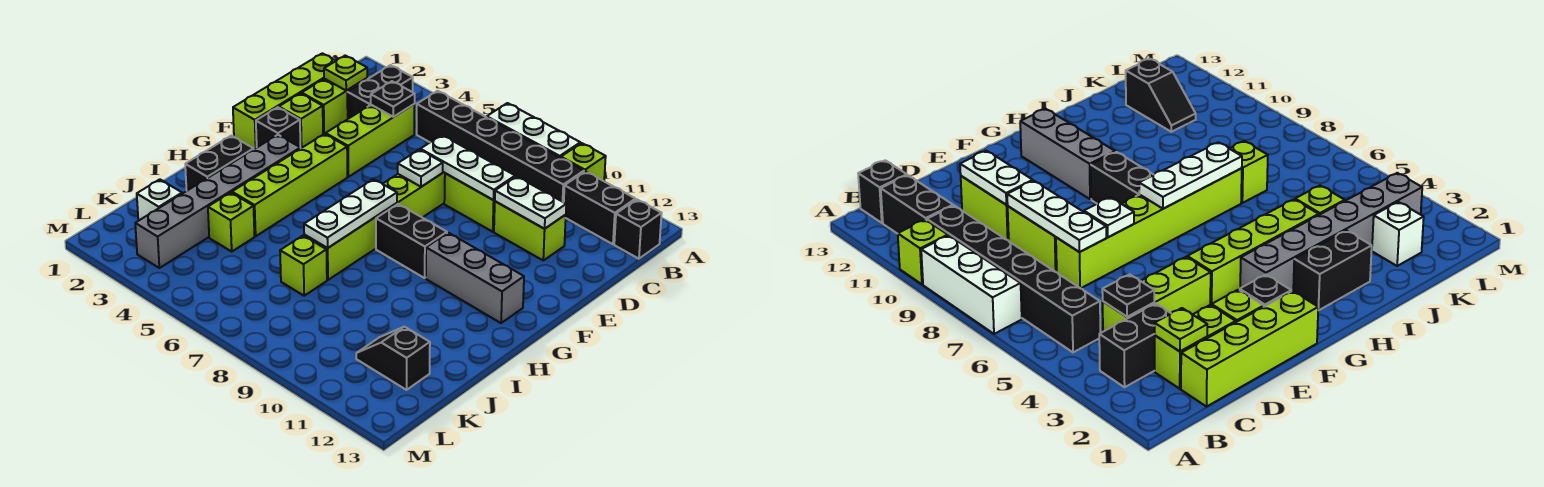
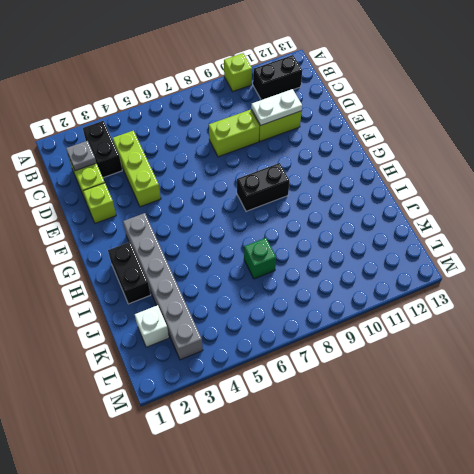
grey plate C2 level 2 -> lime plate C2 level 2
green brick J7 level 1 -> lime brick J7 level 1
none -> white brick A7:A9 level 1
none -> black brick B5:B10 level 1
none -> black brick B13 level 1

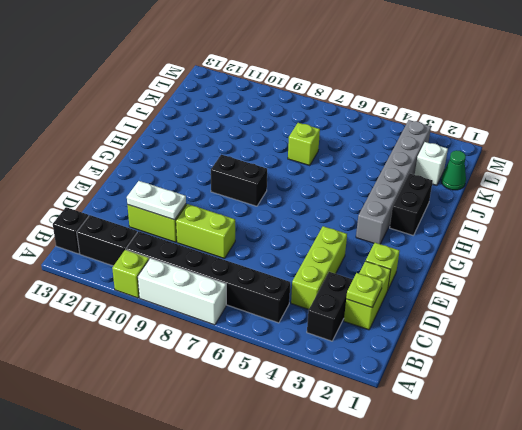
green cone K1 level 1 -> none
none -> lime brick C1:F1 level 1
none -> lime brick D7:I7 level 1
none -> black brick F2 level 1

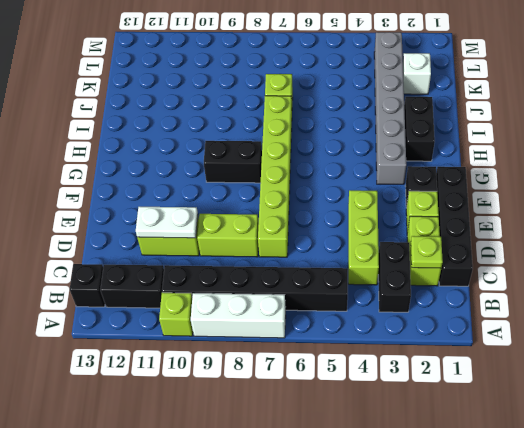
black brick C1:F1 level 1 -> lime brick C1:F1 level 1
none -> lime brick F4:I4 level 1
none -> grey brick G10:G12 level 1
none -> lime brick J4 level 1

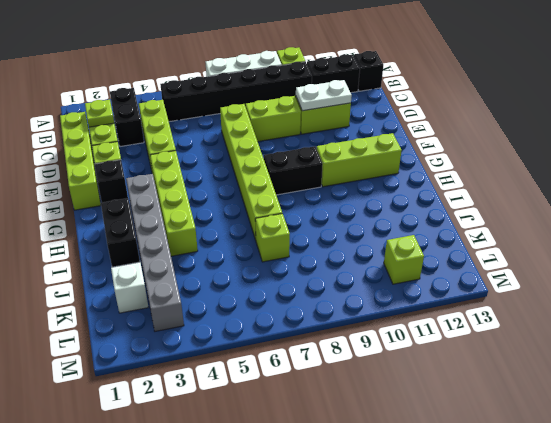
lime brick G10:G12 level 1 -> grey brick G10:G12 level 1
lime brick L11 level 1 -> lime brick J4 level 1
none -> black slope K11:K12 level 1 top 12
none -> black plate C4 level 2
none -> white plate D7:D9 level 2

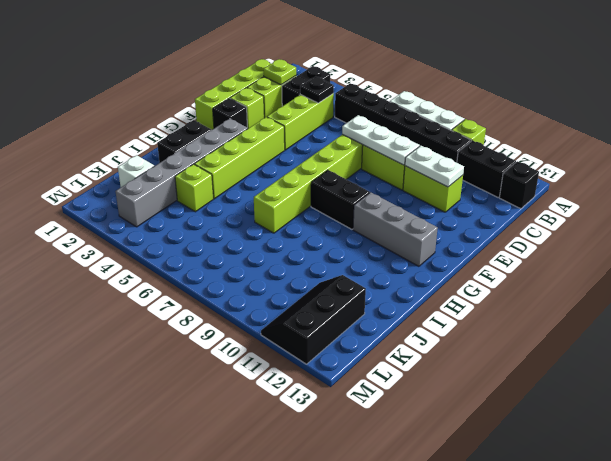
black slope K11:M12 level 1 top 12 -> black slope K11:K12 level 1 top 12
none -> lime brick J7 level 1
none -> white plate E7 level 2
none -> white plate G7:I7 level 2

